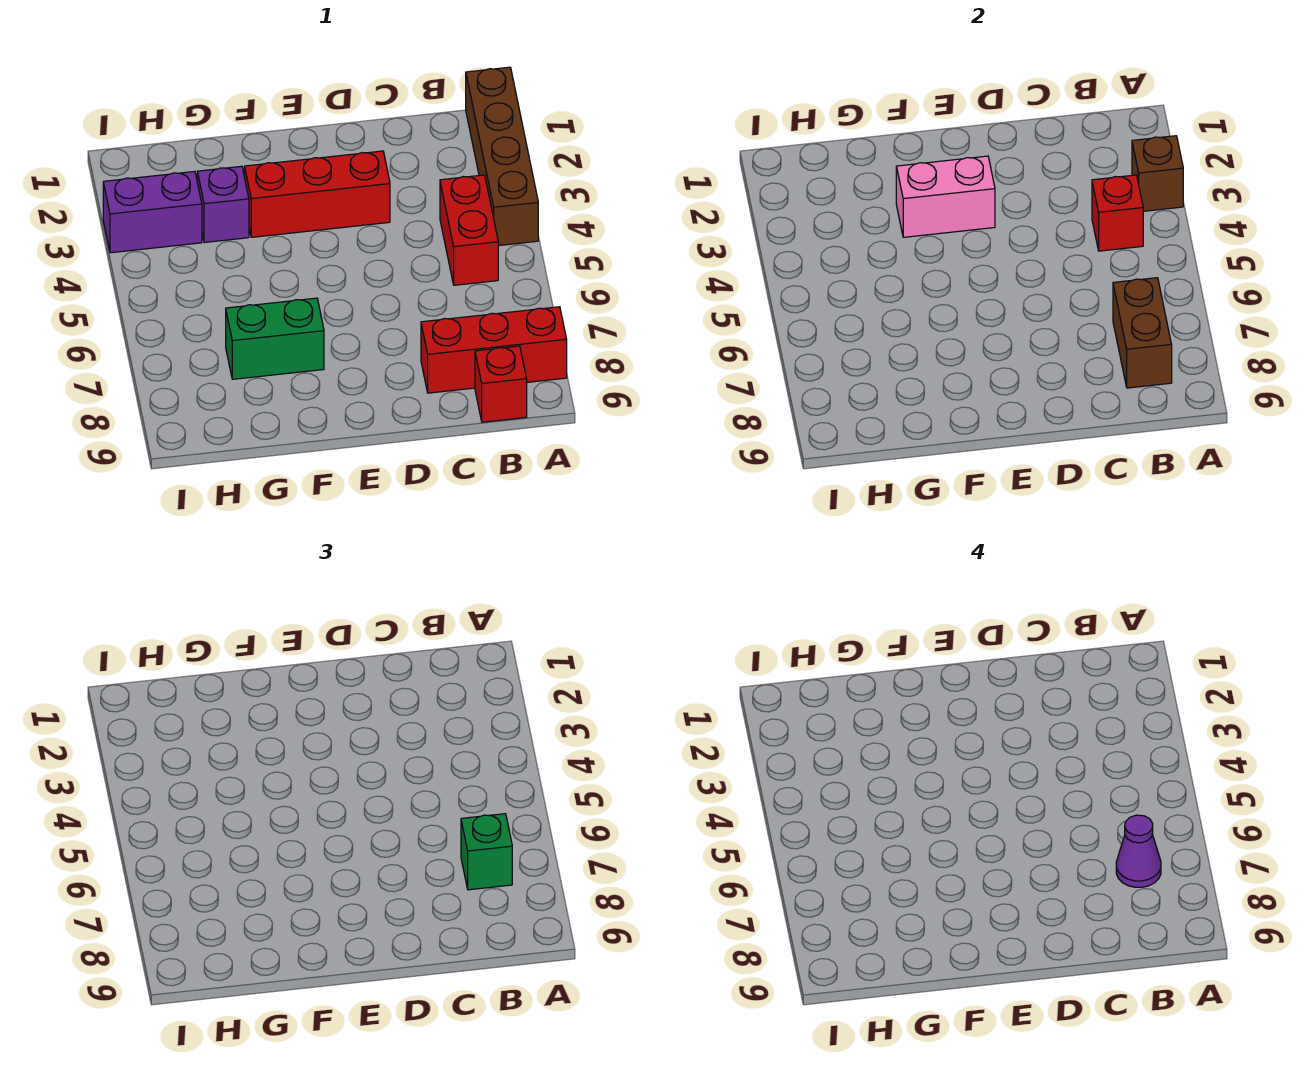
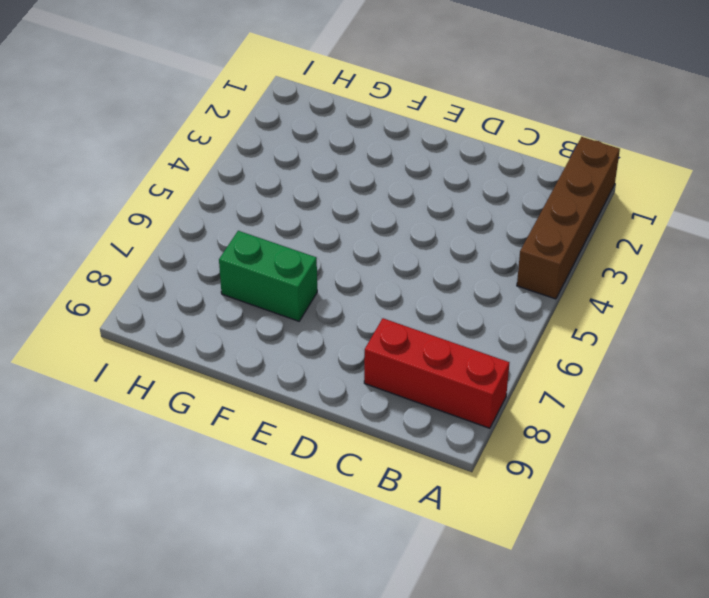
none -> red brick B4:B5 level 1
none -> red brick B9 level 1
none -> red brick D3:F3 level 1

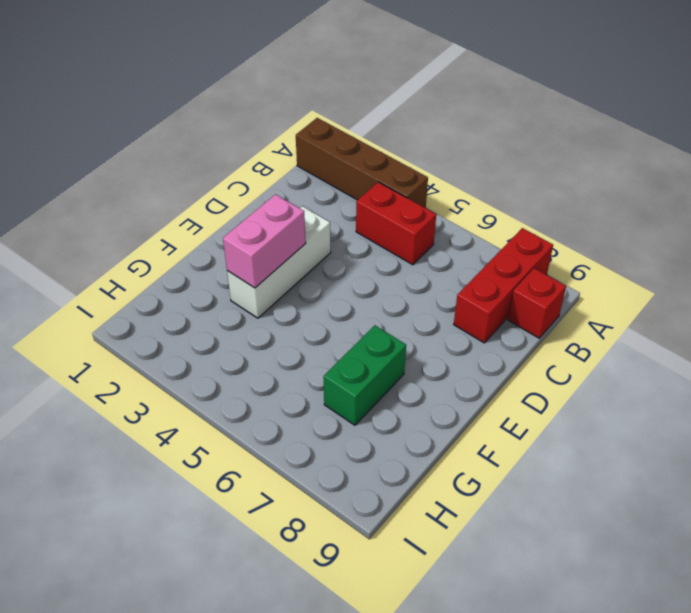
white brick D3:F3 level 1 -> red brick D3:F3 level 1
none -> purple brick G3 level 1
none -> purple brick H3:I3 level 1
none -> brown brick A3 level 2

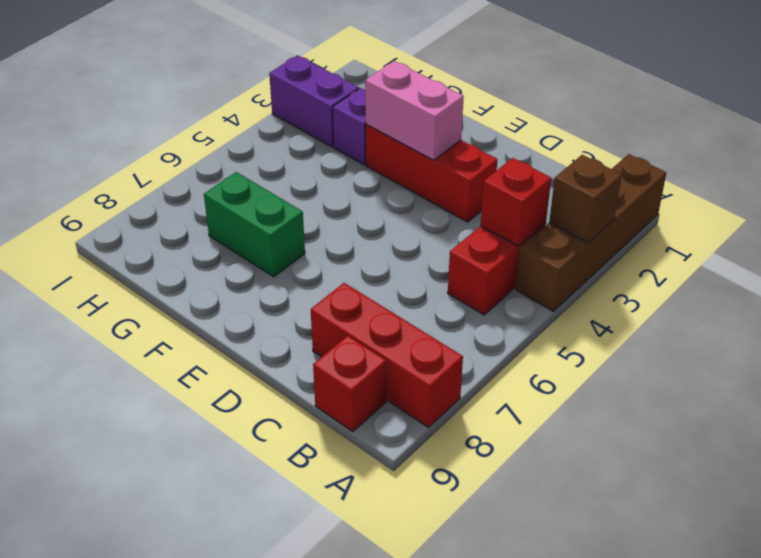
none -> brown brick B7:B8 level 2
none -> green brick B7 level 3
none -> purple cone B7 level 4

